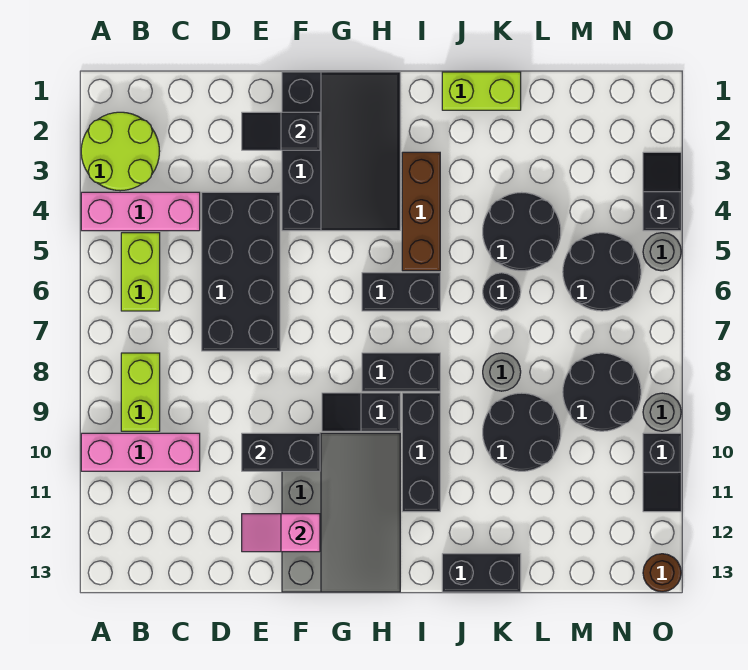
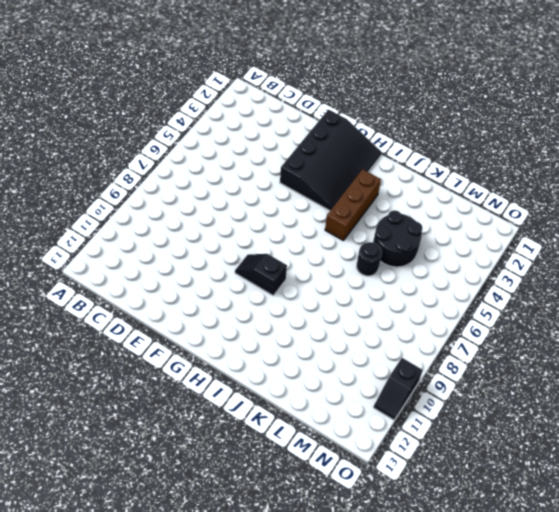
none -> lime round brick A2:B3 level 1
none -> pink brick A4:C4 level 1
none -> pink brick A10:C10 level 1

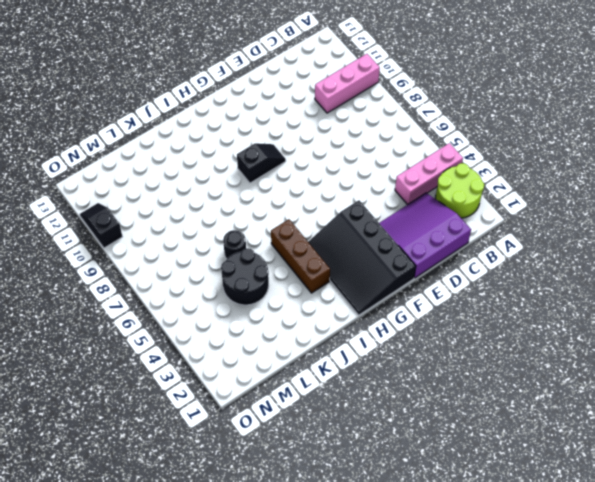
purple slope C1:E3 level 1 top 1 -> none
none -> lime brick B5:B6 level 1
none -> lime brick B8:B9 level 1
none -> black brick D4:E7 level 1

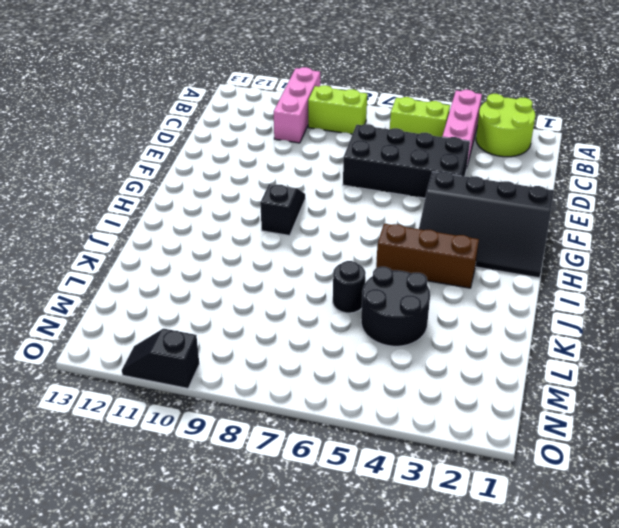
none -> grey slope F10:H13 level 1 top F
none -> black brick H6:I6 level 1
none -> black brick H8:I8 level 1

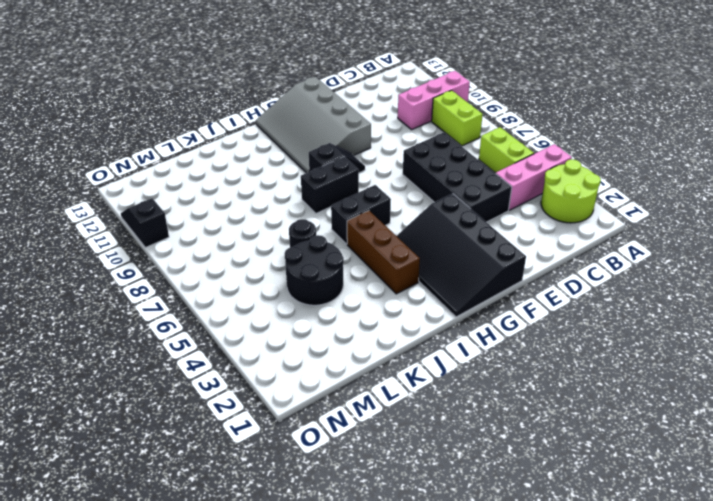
none -> black brick I9:I11 level 1
none -> lime brick J1:K1 level 1
none -> black brick J13:K13 level 1

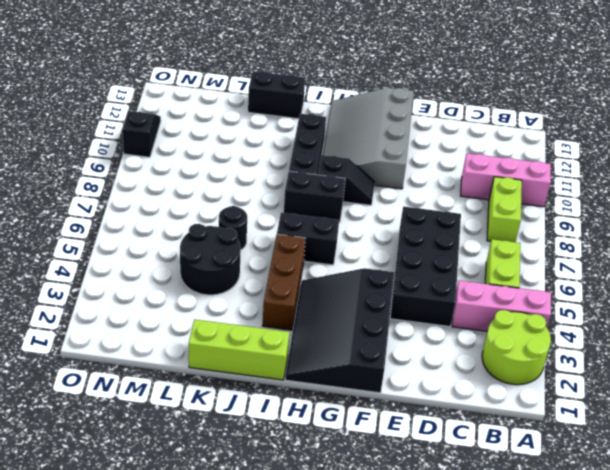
lime brick I1:K1 level 1 -> lime brick J1:K1 level 1
none -> grey round brick K8 level 1
none -> black round brick K9:L10 level 1
none -> black round brick M5:N6 level 1

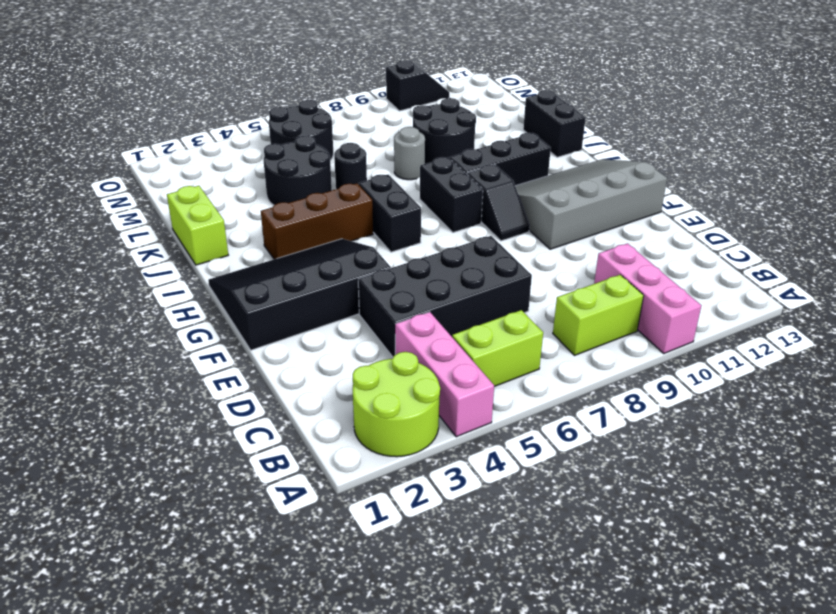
none -> black round brick M8:N9 level 1
none -> black slope O3:O4 level 1 top 4
none -> grey round brick O5 level 1

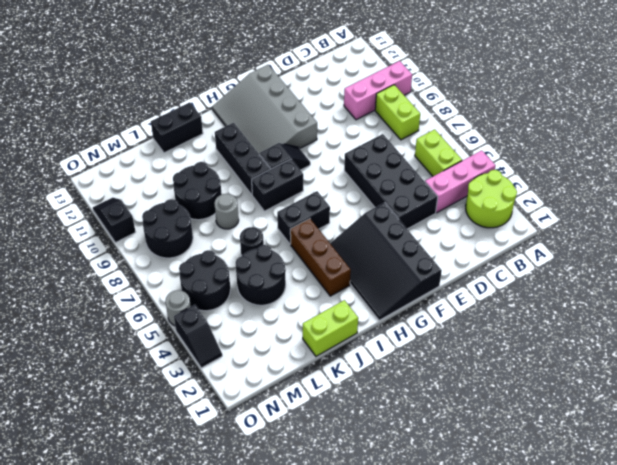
none -> grey round brick O9 level 1
none -> brown round brick O13 level 1
none -> black slope E2:F2 level 2 top F

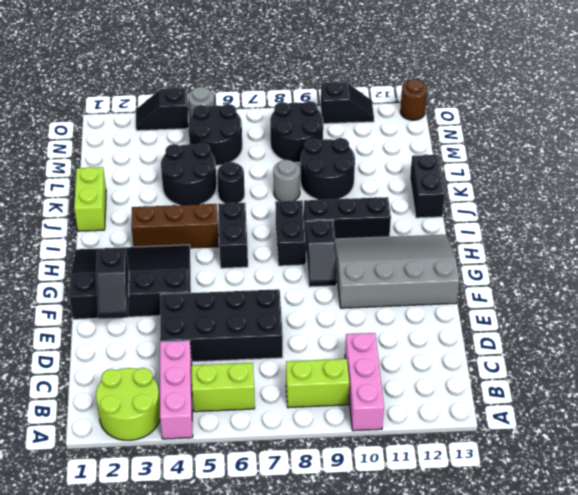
none -> grey round brick O9 level 1
none -> black brick E10:F10 level 2
none -> pink slope E12:F12 level 2 top F

